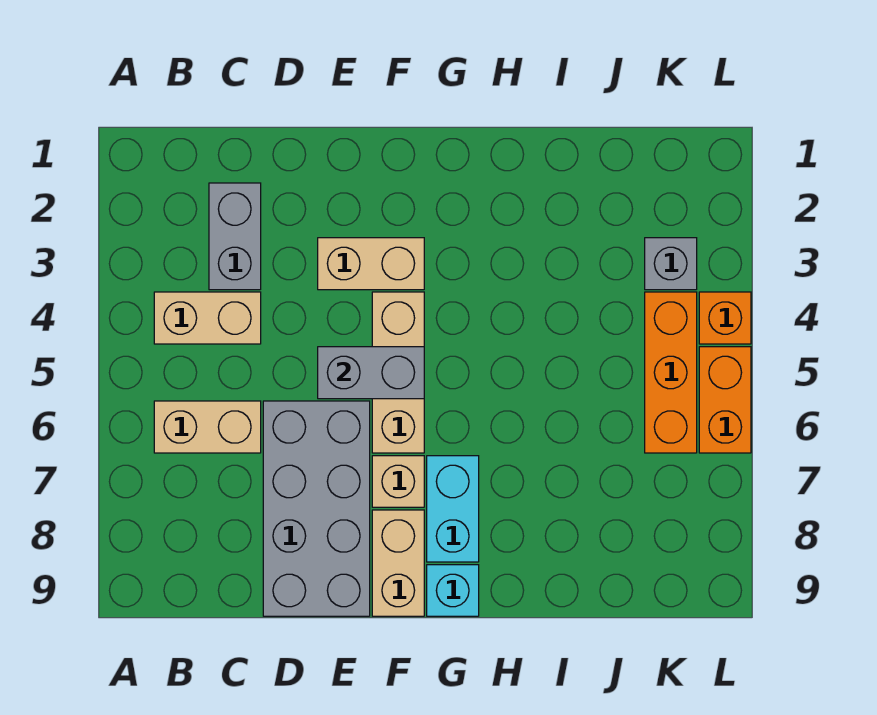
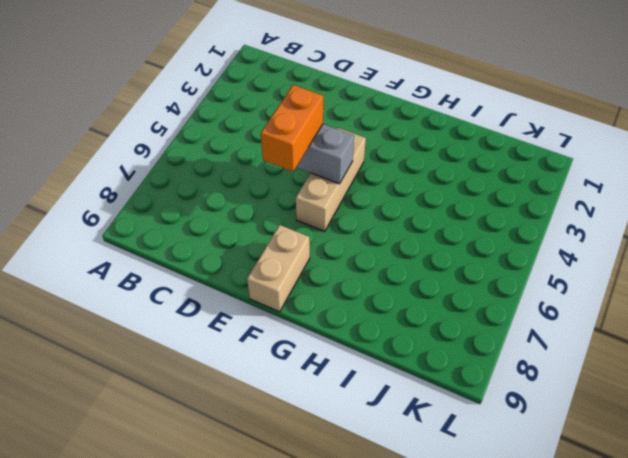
orange brick E5:E6 level 3 -> orange brick L5:L6 level 1
none -> tan brick B4:C4 level 1
none -> tan brick B6:C6 level 1
none -> grey brick C2:C3 level 1

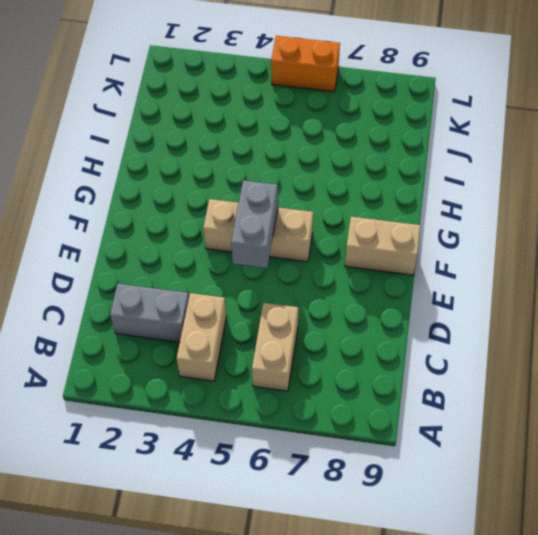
none -> grey brick D6:E9 level 1
none -> tan brick E3:F3 level 1
none -> tan brick F7 level 1

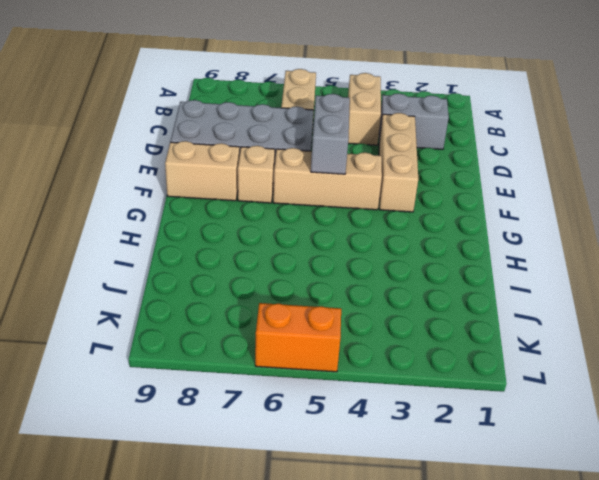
tan brick D3:F3 level 1 -> tan brick E3:F3 level 1
none -> cyan brick G7:G8 level 1
none -> cyan brick G9 level 1
none -> grey brick K3 level 1

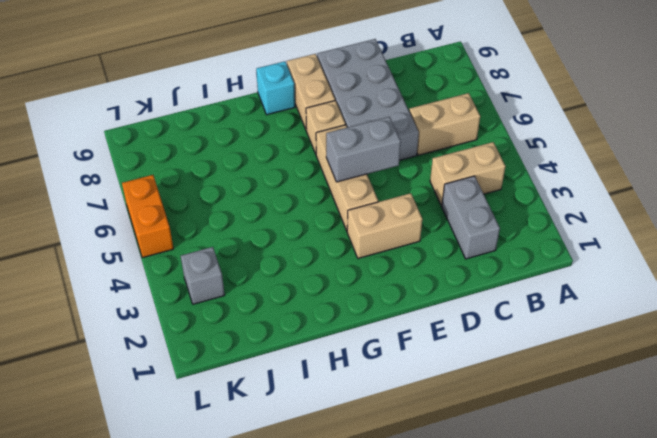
none -> cyan brick G7:G8 level 1
none -> orange brick K4:K6 level 1
none -> orange brick L4 level 1

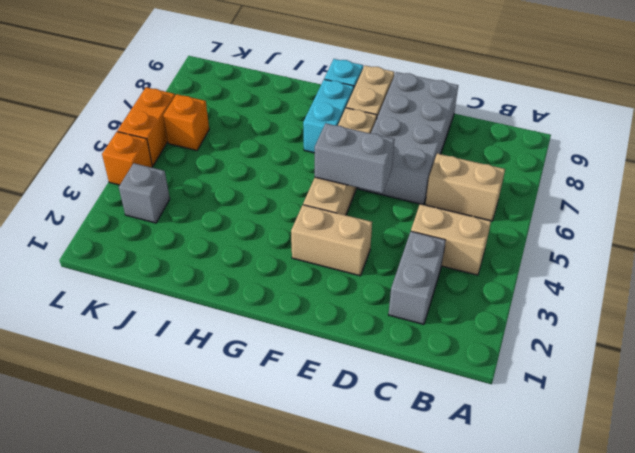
orange brick K6 level 1 -> orange brick K4:K6 level 1

